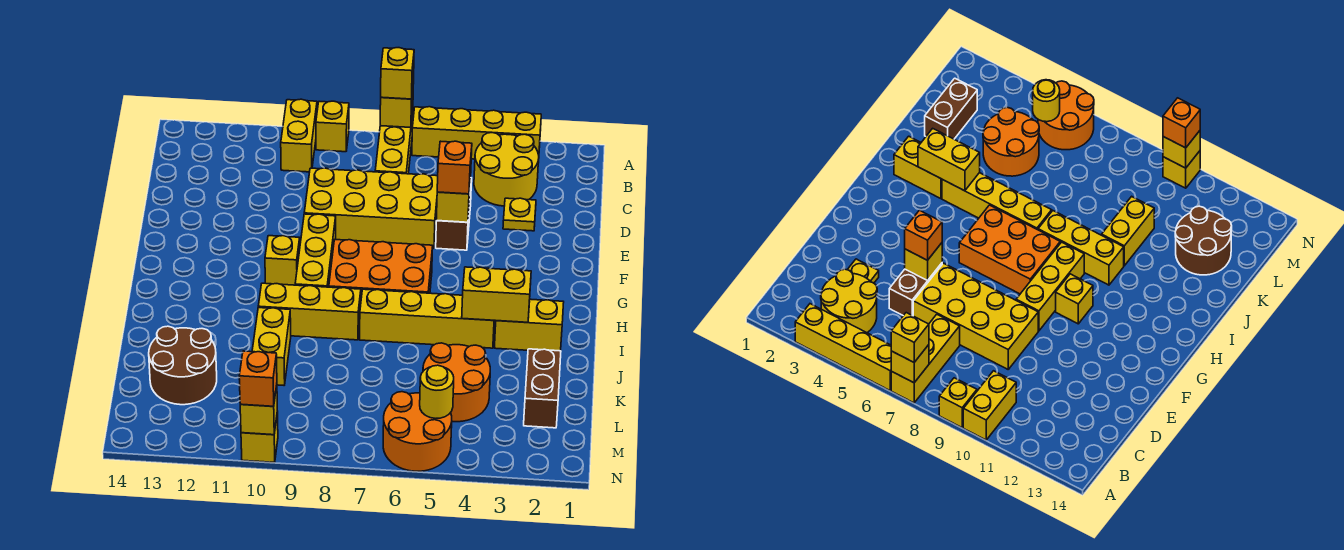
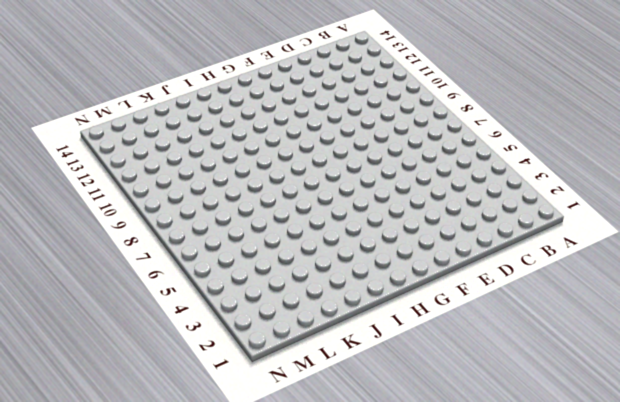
none -> yellow brick A3:A6 level 1
none -> yellow brick A7:C7 level 1
none -> yellow brick A9 level 1

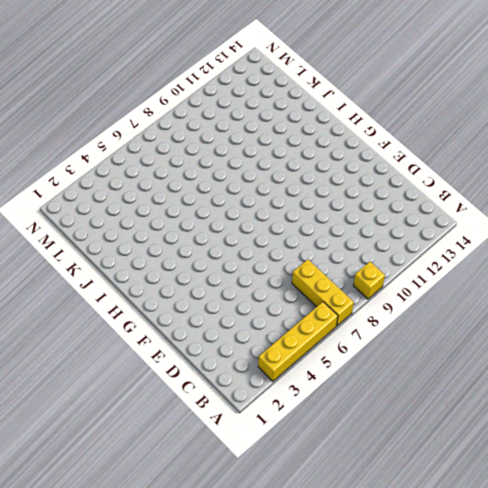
none -> yellow brick A10:B10 level 1
none -> yellow round brick B3:C4 level 1
none -> yellow plate D3 level 1

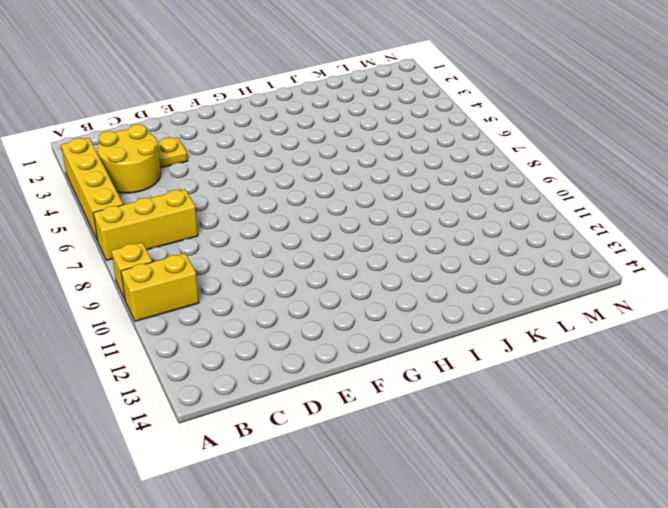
none -> brown brick D5:E5 level 1
none -> yellow brick D6:E9 level 1
none -> yellow brick F9:H9 level 1

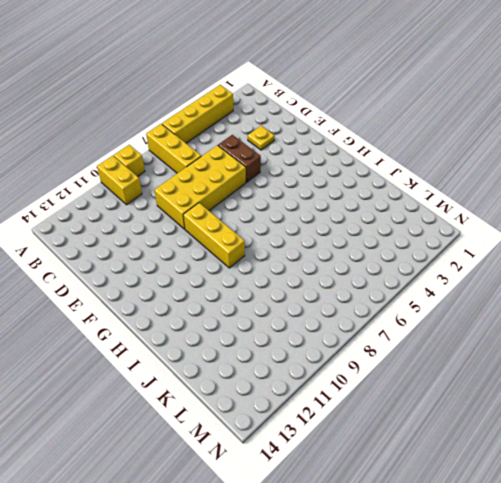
none -> yellow round brick B3:C4 level 1
none -> orange brick G6:H8 level 1
none -> yellow brick G10 level 1

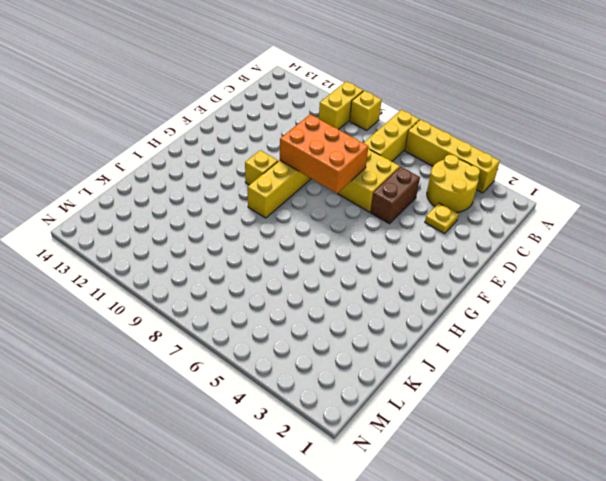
orange brick E7:F9 level 2 -> orange brick G6:H8 level 1
none -> yellow brick I2:I3 level 1
none -> yellow brick I4:I7 level 1
none -> yellow brick I8:I10 level 1

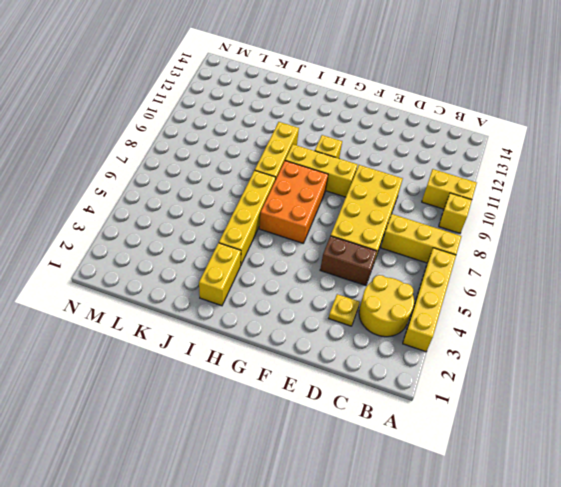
none -> yellow brick J10:K10 level 1
none -> brown brick K2:L2 level 1
none -> orange round brick K4:L5 level 1

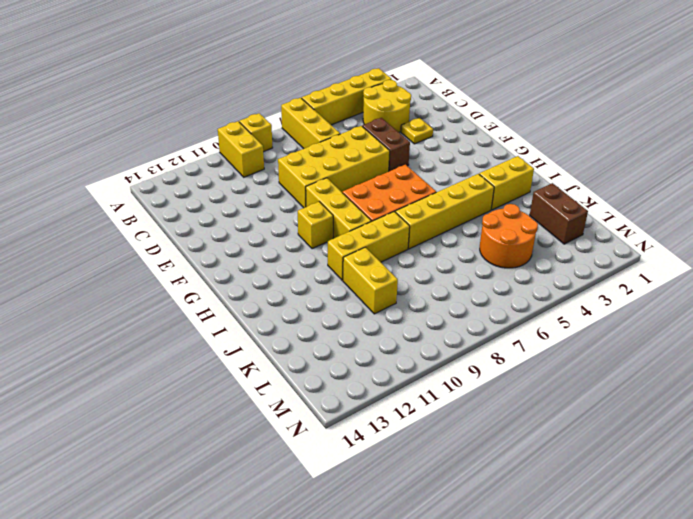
none -> brown round brick K12:L13 level 1
none -> orange round brick M5:N6 level 1
none -> yellow brick N10 level 1

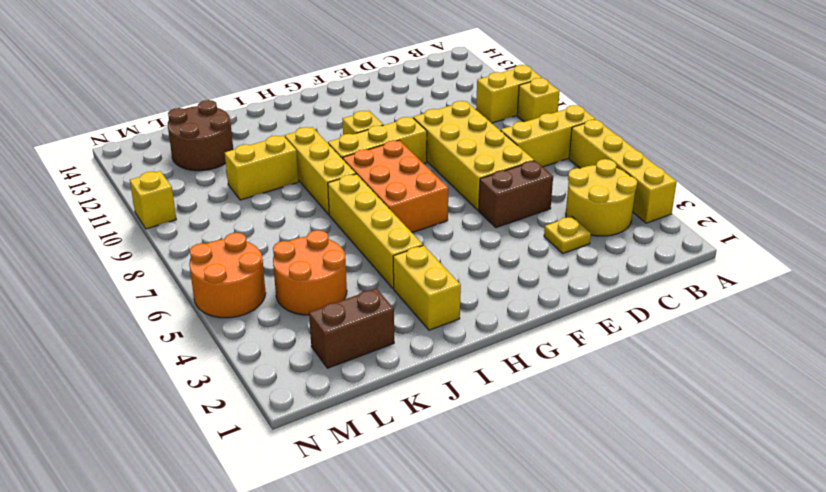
none -> yellow brick A7 level 2
none -> yellow brick E5 level 2
none -> yellow brick I3:I4 level 2

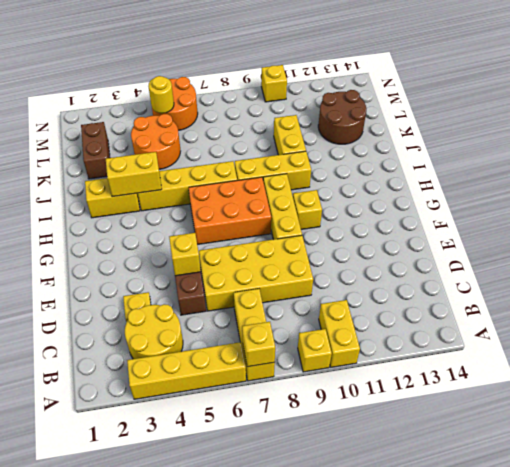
none -> yellow brick N10 level 2
none -> yellow brick A7 level 3
none -> orange brick E5 level 3

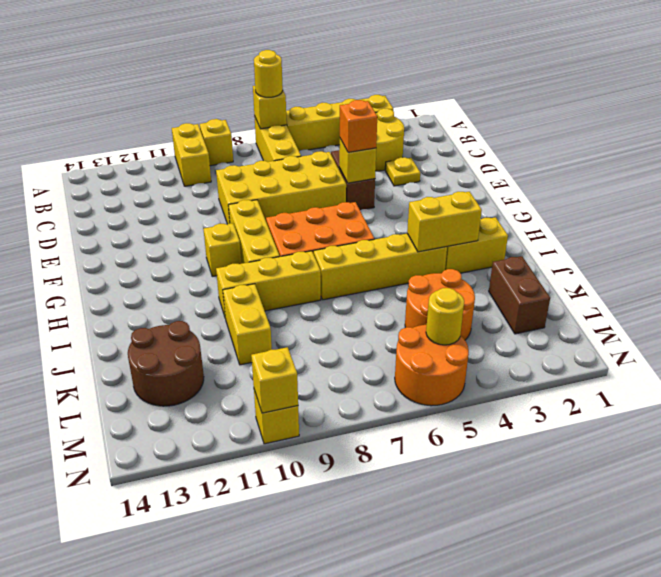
yellow round brick A7 level 3 -> yellow brick A7 level 3
none -> orange brick N10 level 3

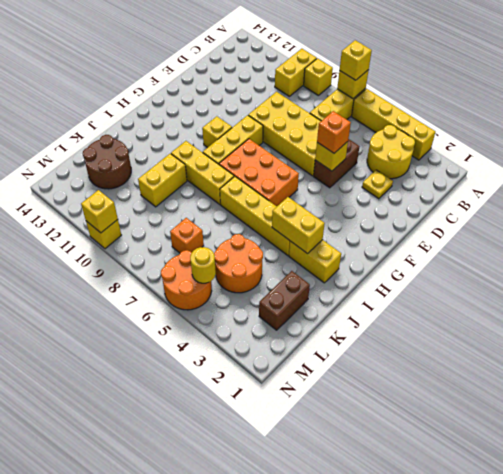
orange brick L7 level 1 -> orange brick N10 level 3

